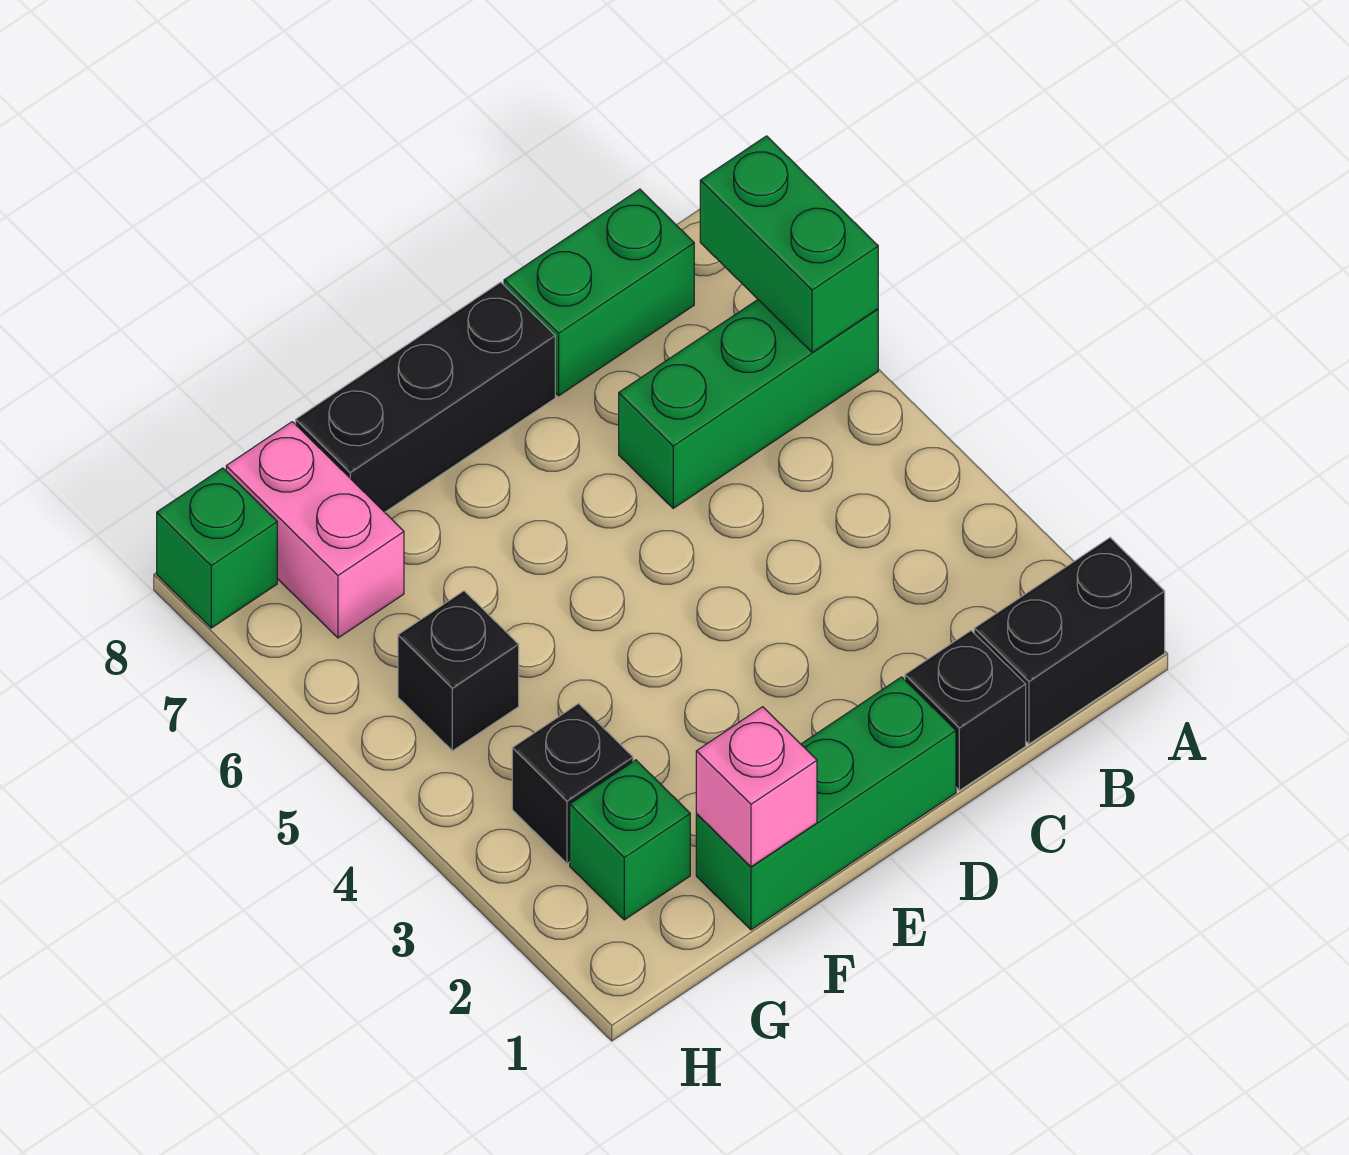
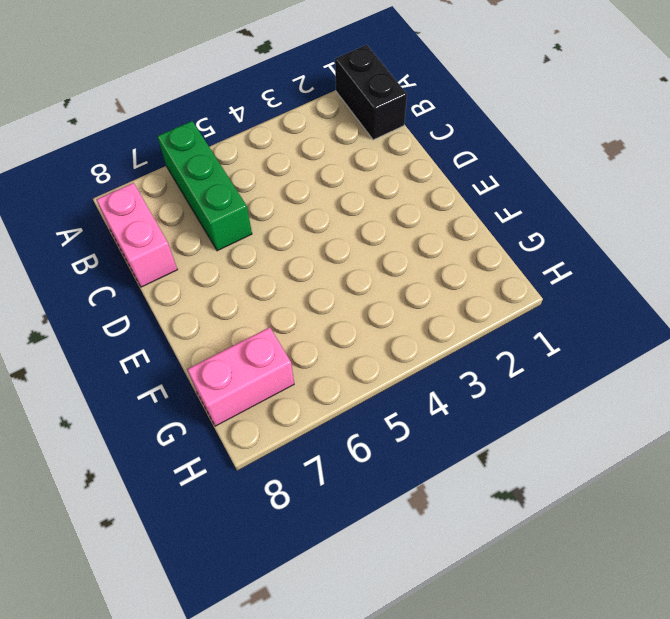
pink brick B8:C8 level 1 -> green brick B8:C8 level 1
none -> black brick C1 level 1
none -> green brick D1:F1 level 1
none -> black brick D8:F8 level 1

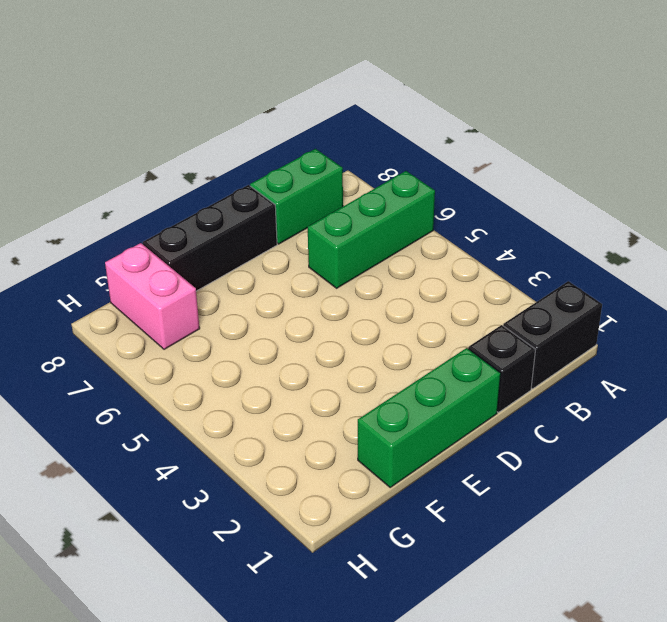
none -> green brick G2 level 1
none -> black brick G3 level 1
none -> black brick G5 level 1

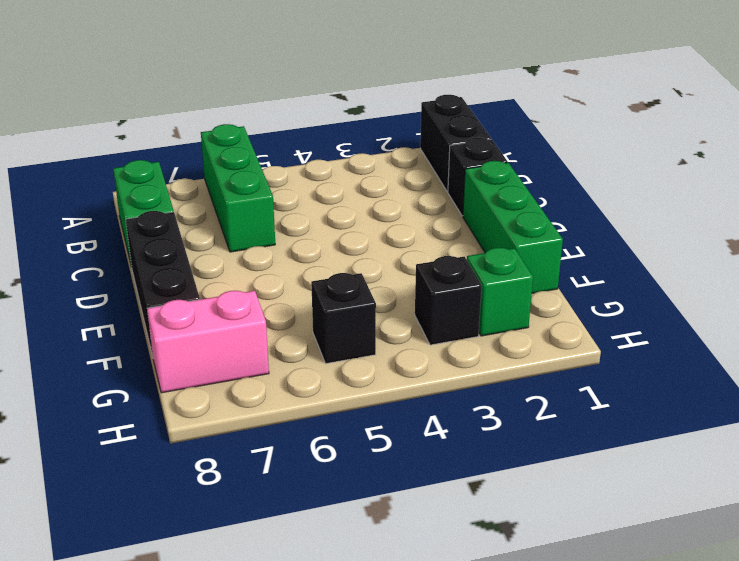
none -> green brick H8 level 1
none -> green brick A6:A7 level 2
none -> pink brick F1 level 2

